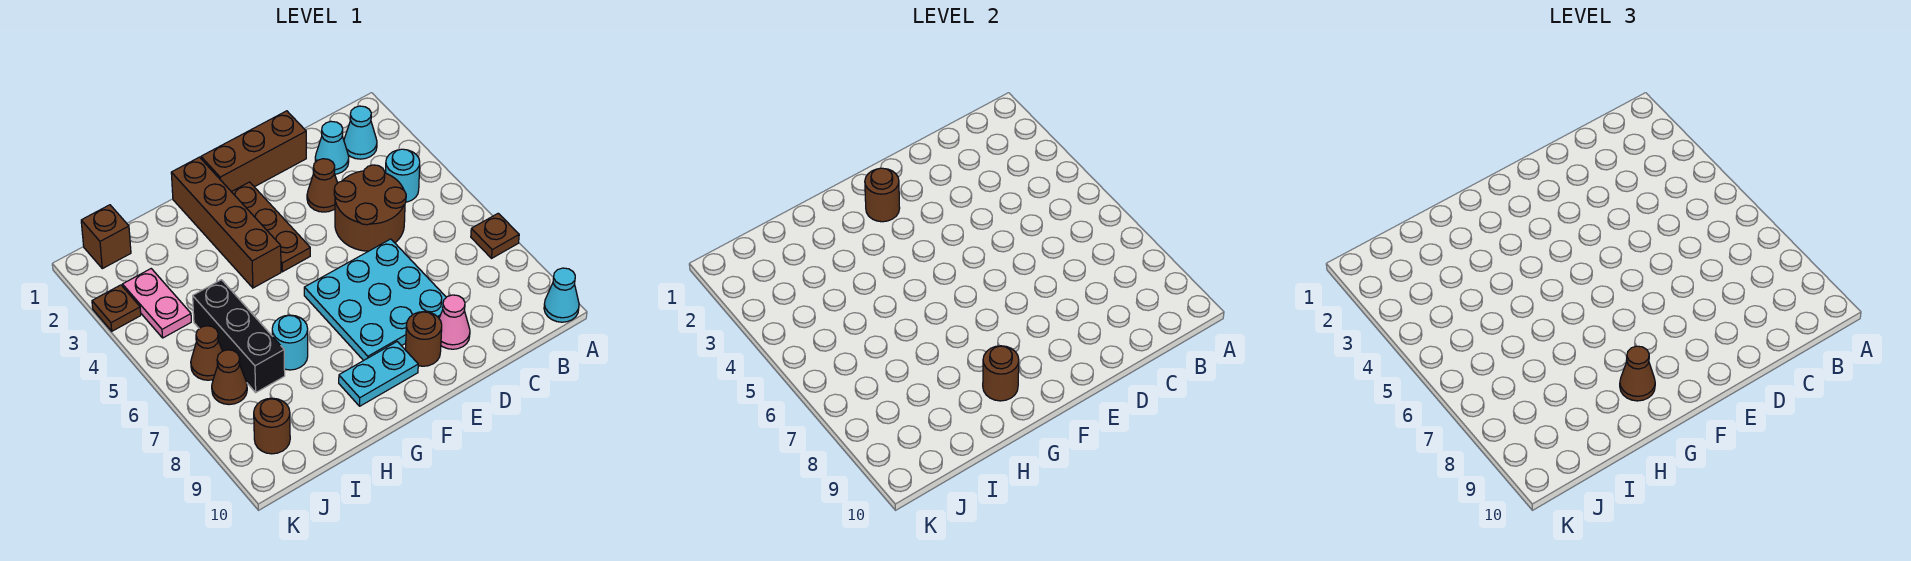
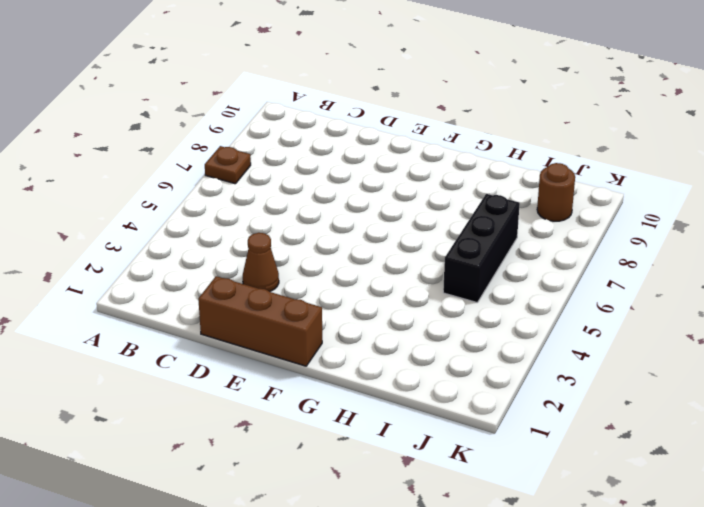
none -> cyan cone A10 level 1
none -> cyan cone B2 level 1
none -> cyan round brick B4 level 1

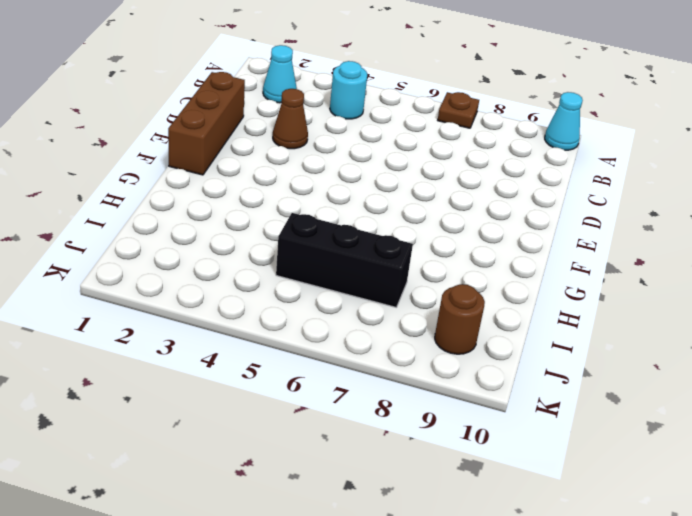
none -> cyan cone C2 level 1
none -> brown round brick C4:D5 level 1
none -> cyan plate D6:F8 level 1

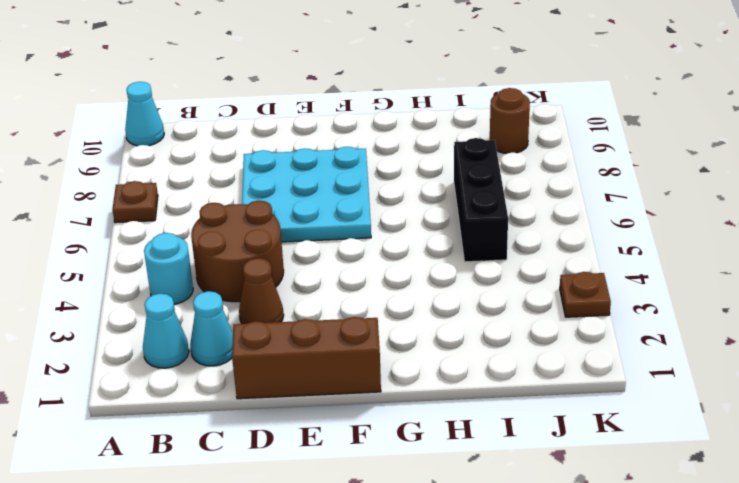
none -> pink cone D9 level 1
none -> brown round brick E9 level 1
none -> brown plate F2:F4 level 1

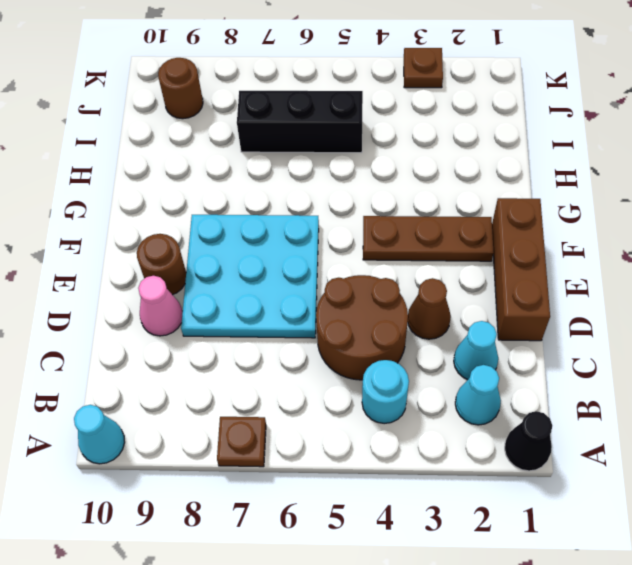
black cone A1 level 1 -> none
none -> cyan plate F9:G9 level 1
none -> brown brick G1:G4 level 1
none -> cyan round brick H7 level 1

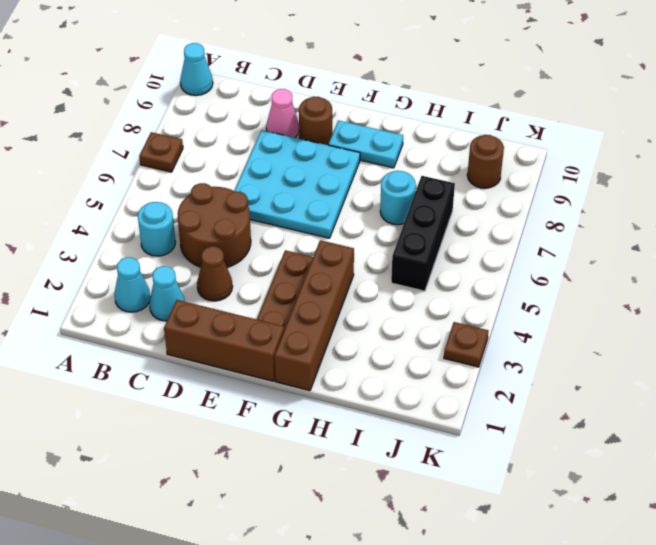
none -> brown brick J1 level 1
none -> pink plate J3:J4 level 1
none -> brown cone J6 level 1

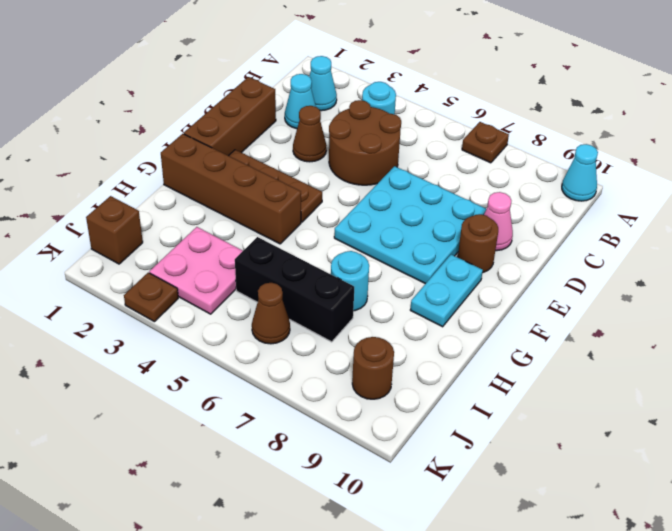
pink plate I3:J4 level 1 -> pink plate J3:J4 level 1
none -> brown cone J7 level 1
none -> brown round brick F2 level 2
none -> brown round brick G9 level 2

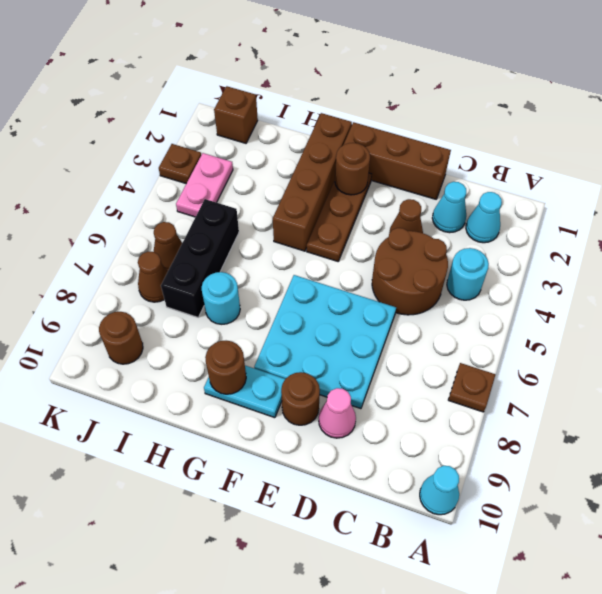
none -> brown cone G9 level 3

